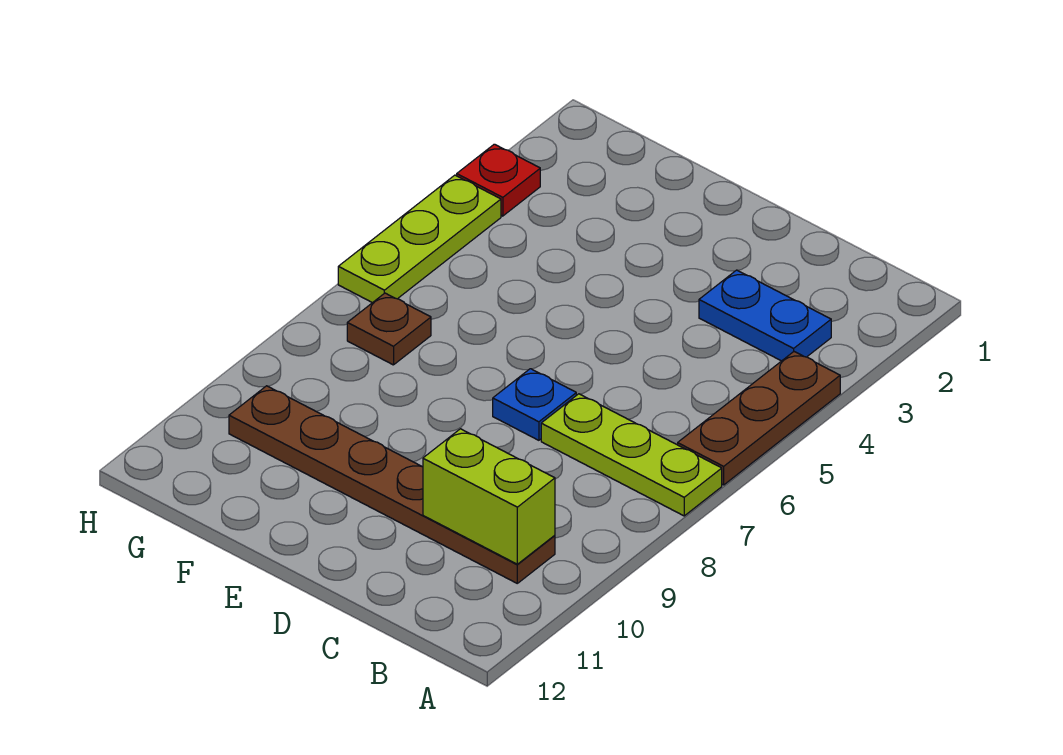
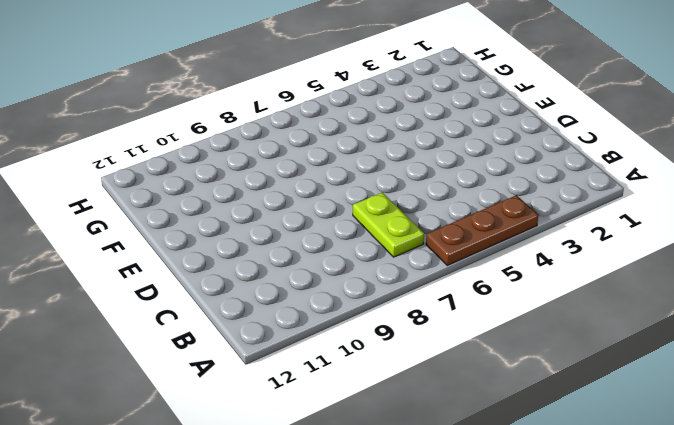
lime plate B7:C7 level 1 -> lime plate A7:C7 level 1
none -> blue plate B3:C3 level 1
none -> brown plate B10:G10 level 1

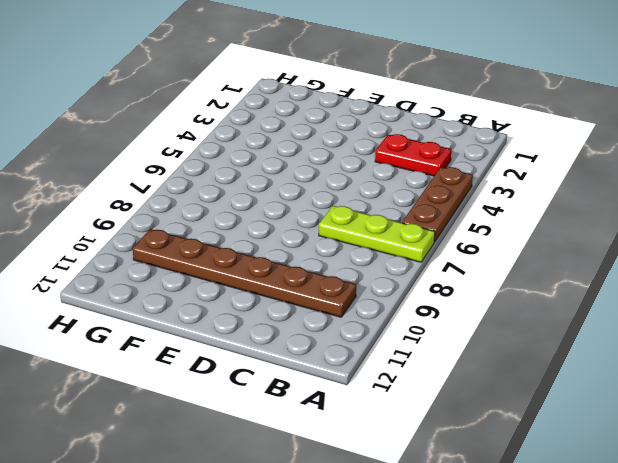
red plate B3:C3 level 1 -> blue plate B3:C3 level 1
none -> blue plate D7 level 1
none -> brown plate G7 level 1

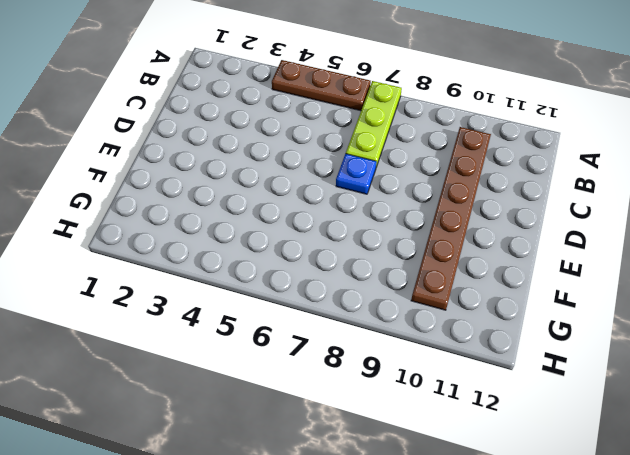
none -> blue plate B3:C3 level 1
none -> brown plate G7 level 1

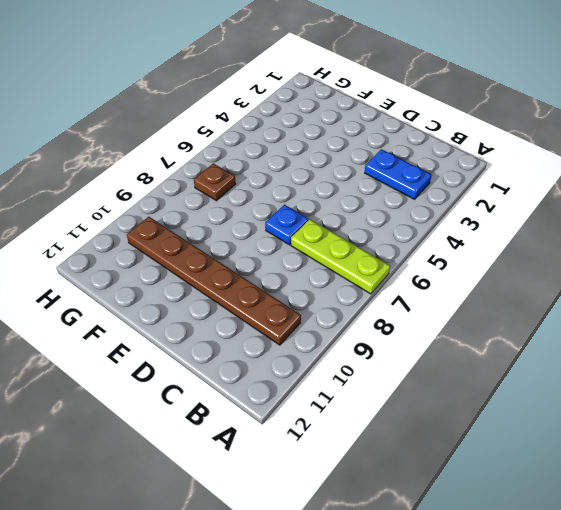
none -> brown plate A4:A6 level 1
none -> red plate H3 level 1

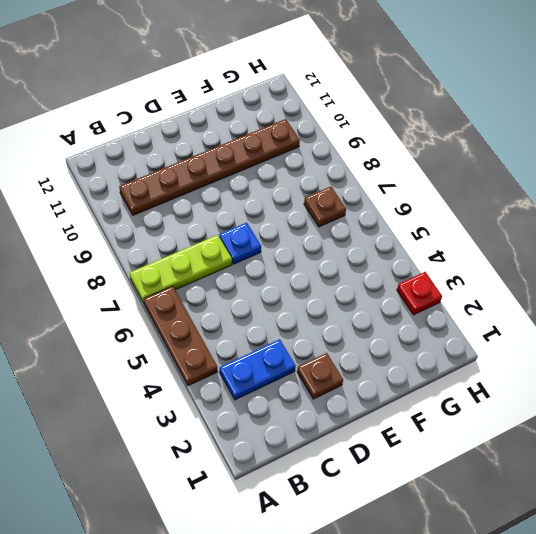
brown plate D2 level 1 -> none
none -> lime plate H4:H6 level 1
none -> lime brick B10:C10 level 2

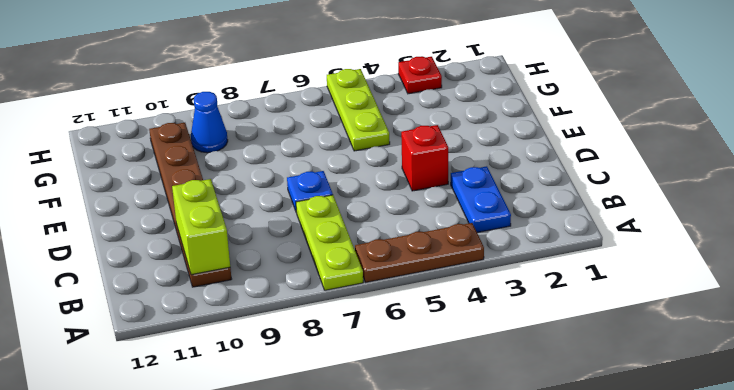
red brick D4 level 1 -> none
lime plate F5:H5 level 1 -> lime plate H4:H6 level 1
blue cone G9 level 1 -> none
none -> brown plate G7 level 1

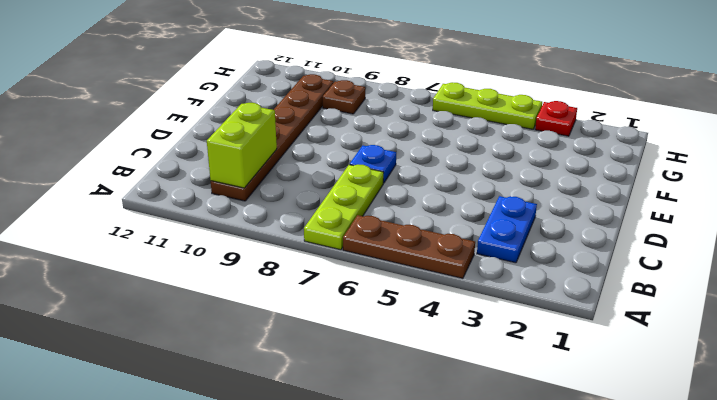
brown plate G9 level 1 -> brown plate G7 level 1

